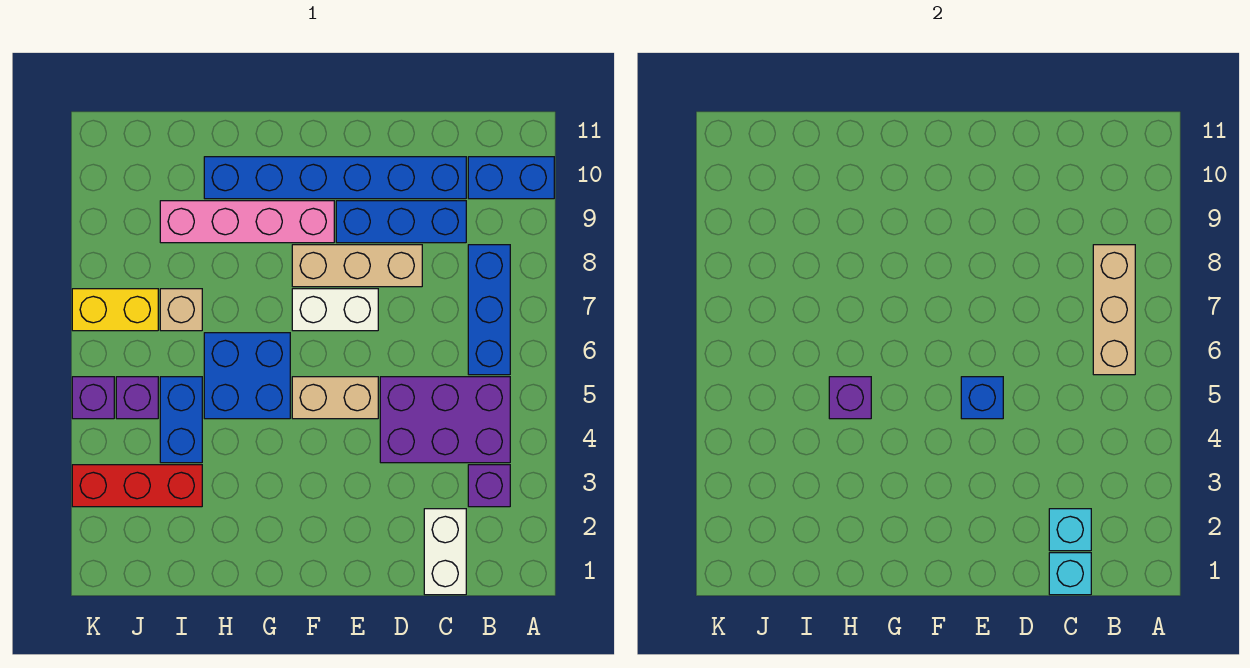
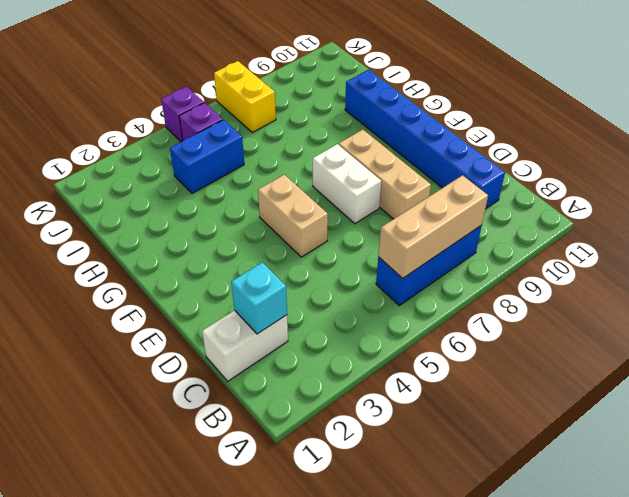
none -> blue brick A10:B10 level 1
none -> purple brick B3 level 1
none -> purple brick B4:D5 level 1

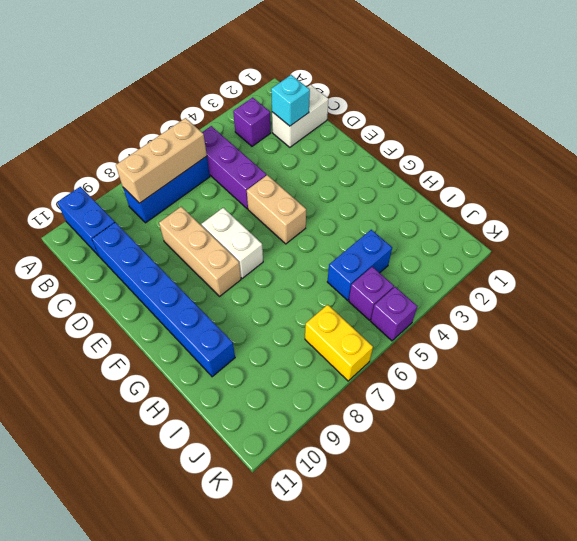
purple brick B5:D5 level 1 -> purple brick B4:D5 level 1
none -> blue brick C9:E9 level 1
none -> pink brick F9:I9 level 1
none -> blue brick G5:H6 level 1

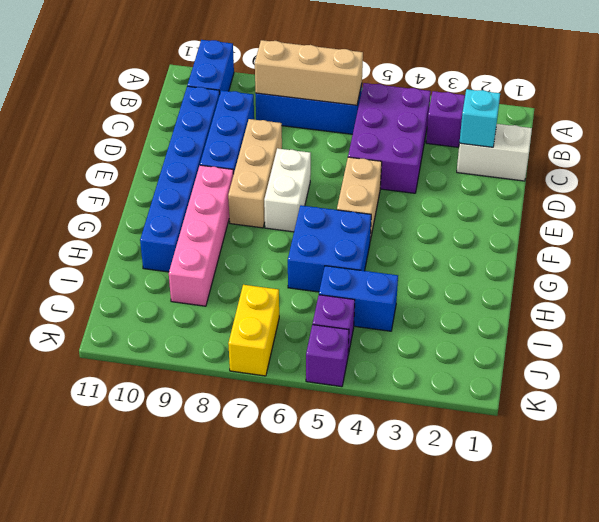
none -> red brick I3:K3 level 1
none -> tan brick I7 level 1
none -> cyan brick C1 level 2

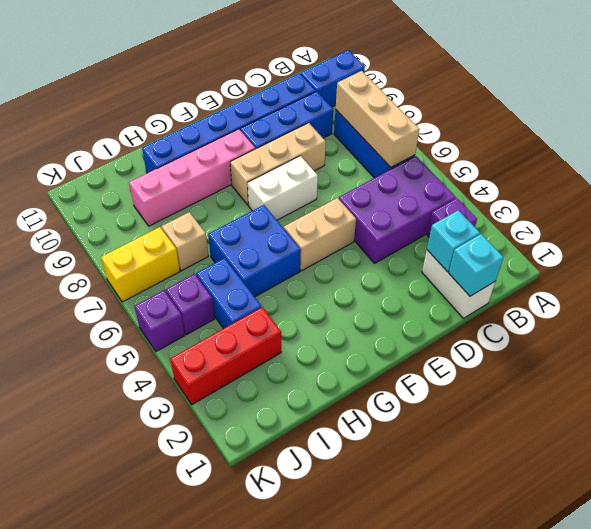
none -> blue brick E5 level 2
none -> purple brick H5 level 2

